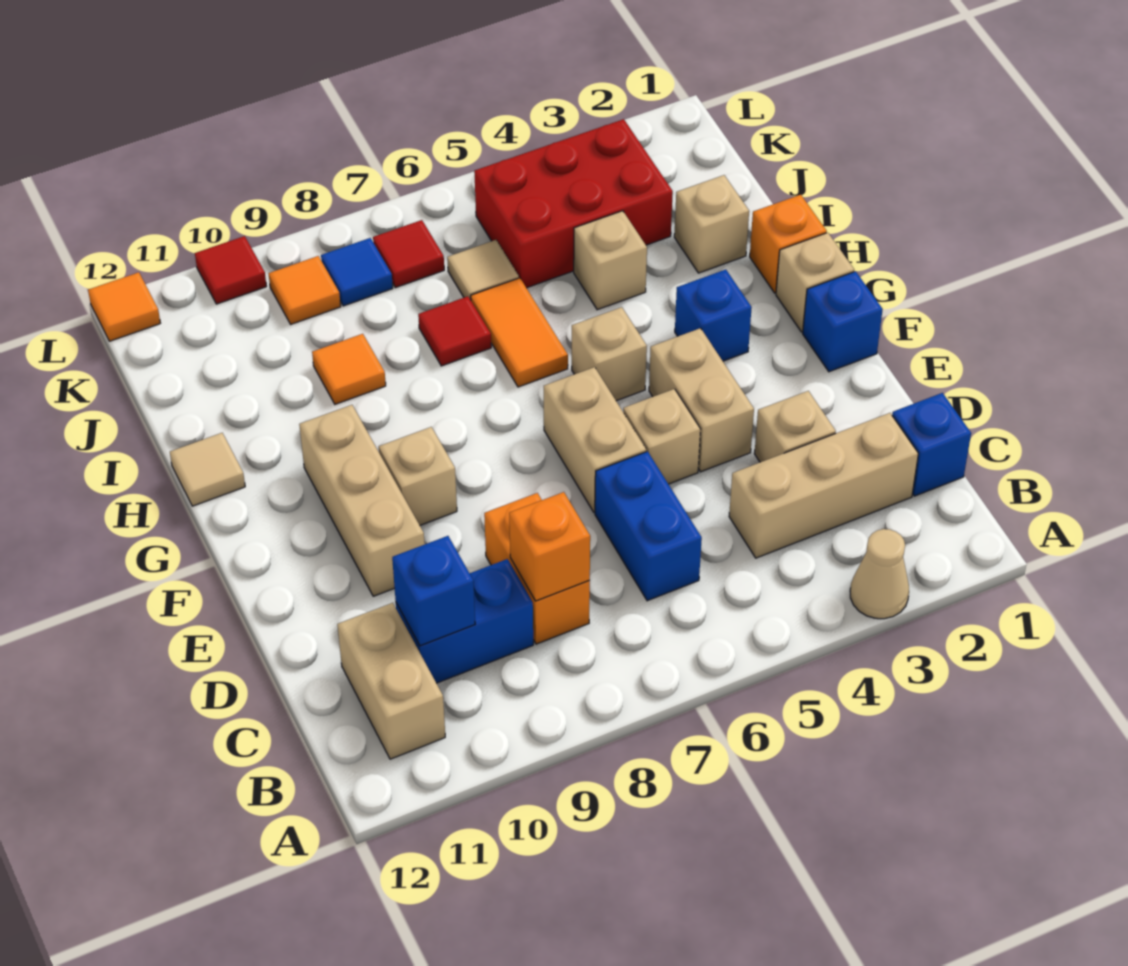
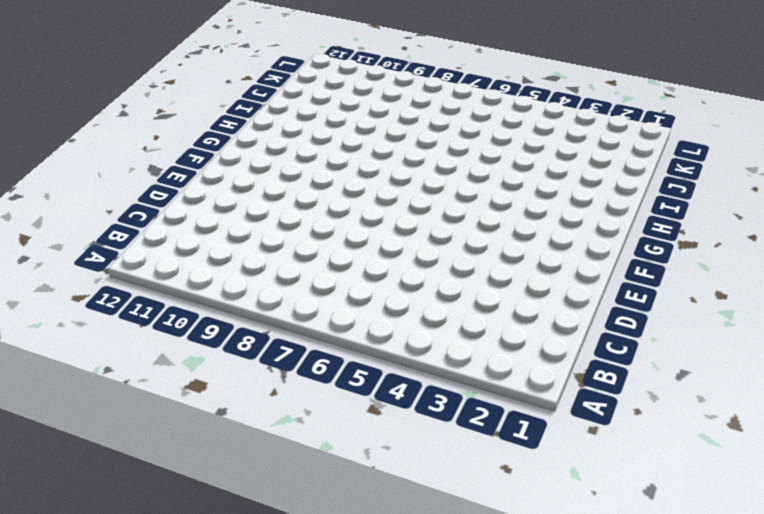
none -> tan cone A3 level 1
none -> tan brick B11:C11 level 1
none -> blue brick C1 level 1
none -> tan brick C2:C4 level 1

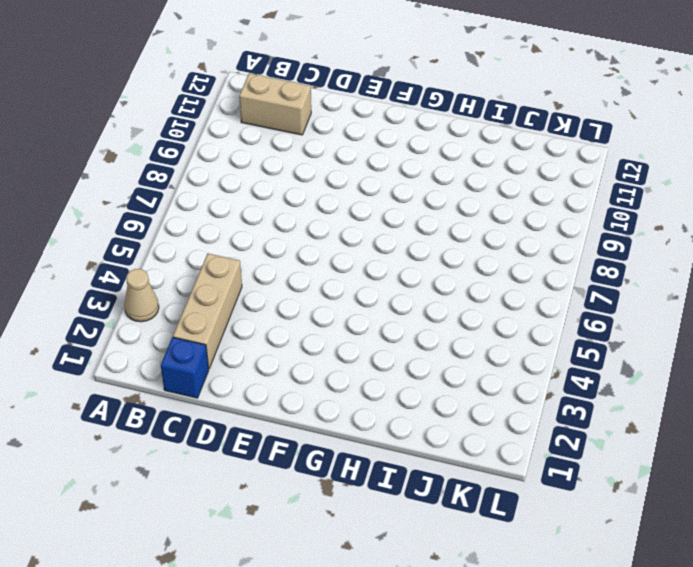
none -> blue brick C6:D6 level 1
none -> orange brick C8:D8 level 1
none -> blue brick C9:C10 level 1
none -> tan brick D3 level 1

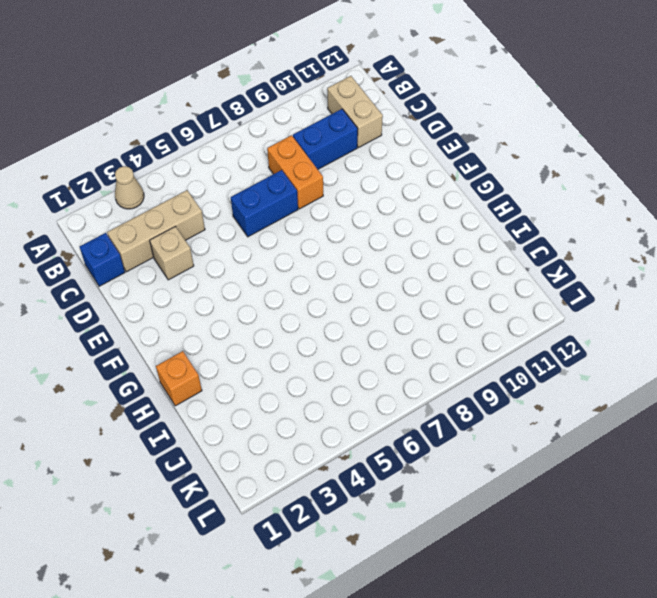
blue brick D6:D7 level 1 -> blue brick C6:D6 level 1
none -> tan brick E4:F4 level 1
none -> tan brick E5 level 1
none -> tan brick E6:F6 level 1
none -> tan brick E10:G10 level 1

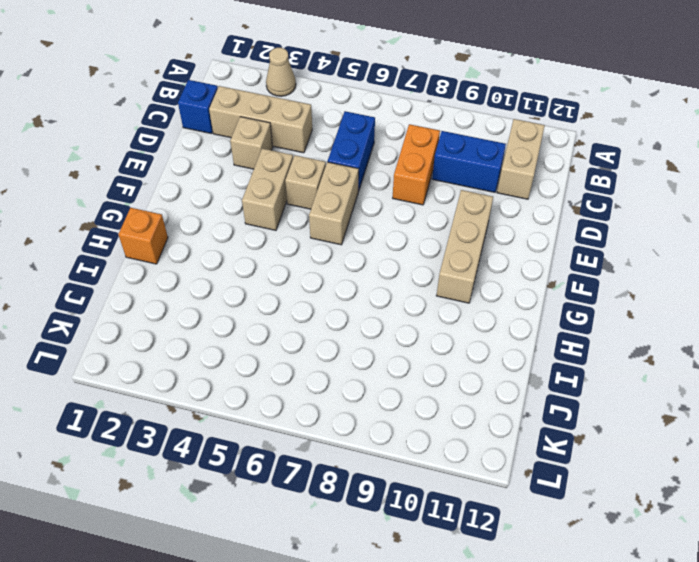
none -> blue brick F1 level 1
none -> tan brick F9 level 1
none -> tan brick G1 level 1
none -> blue brick G3 level 1

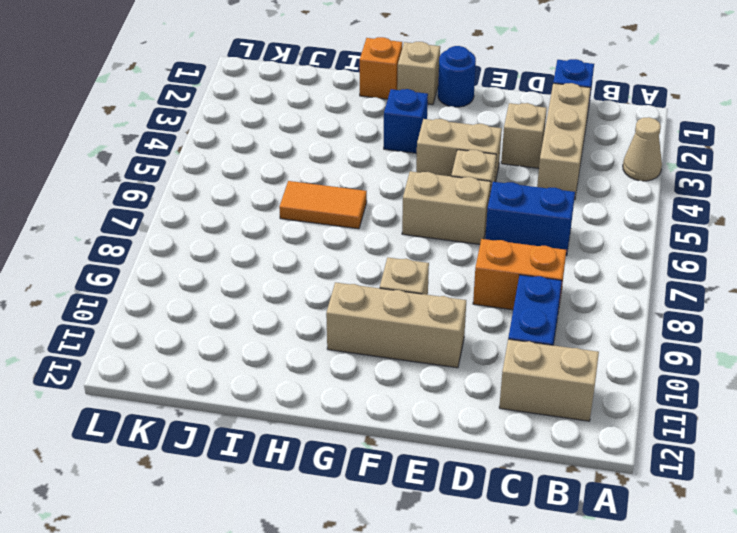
blue round brick F1 level 1 -> blue brick F1 level 1
none -> tan brick G5 level 1
none -> tan tile H12 level 1
none -> tan brick I2 level 1
none -> tan brick I4 level 1

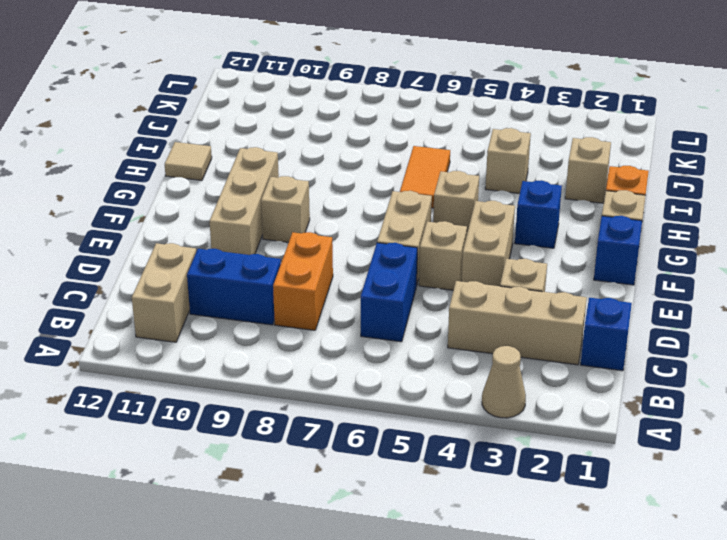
none -> red tile I7 level 1
none -> orange tile I9 level 1
none -> red brick J3:K5 level 1
none -> tan tile J6 level 1

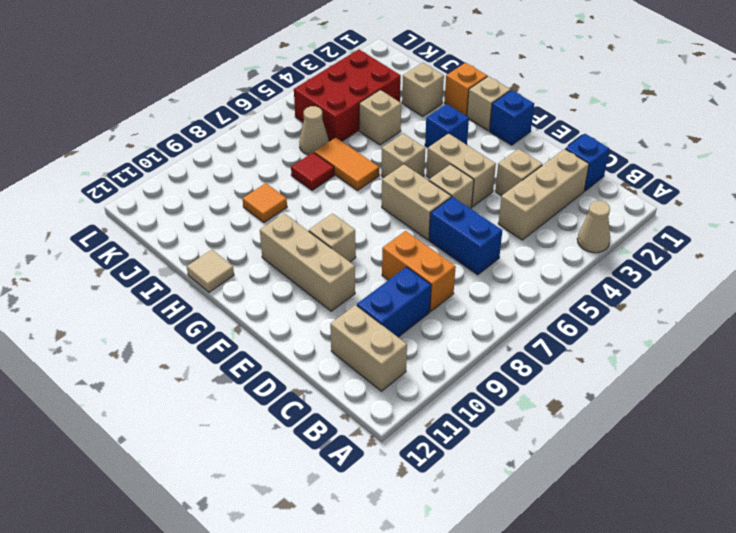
tan cone J6 level 1 -> tan tile J6 level 1
none -> red tile K7 level 1
none -> blue tile K8 level 1
none -> orange tile K9 level 1
none -> red tile L10 level 1

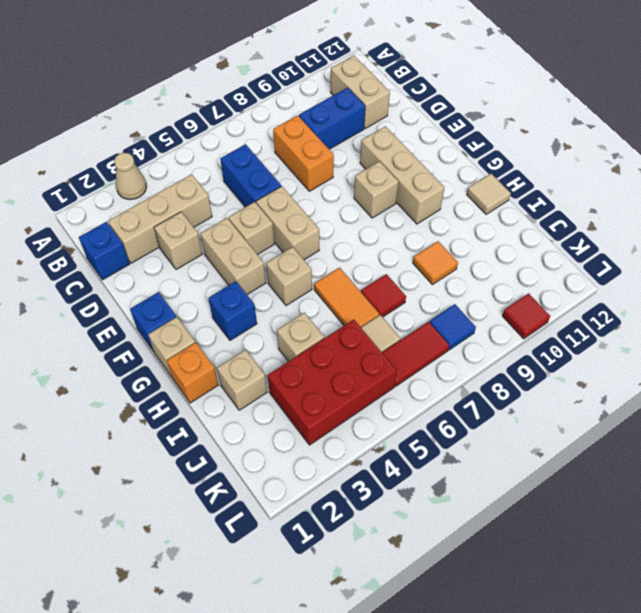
red tile K6:K7 level 1 -> red tile K7 level 1
none -> orange tile K9 level 1
none -> orange tile L12 level 1
none -> orange brick C8 level 2
none -> blue brick C10 level 2

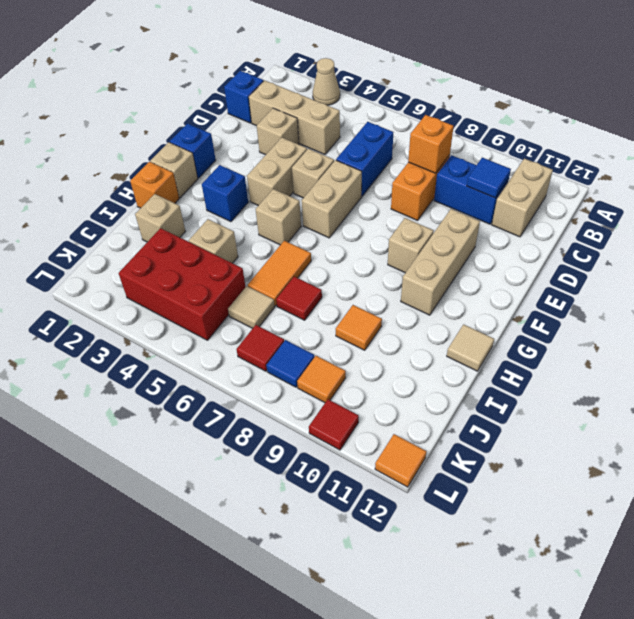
blue tile C10 level 2 -> blue brick C10 level 2

